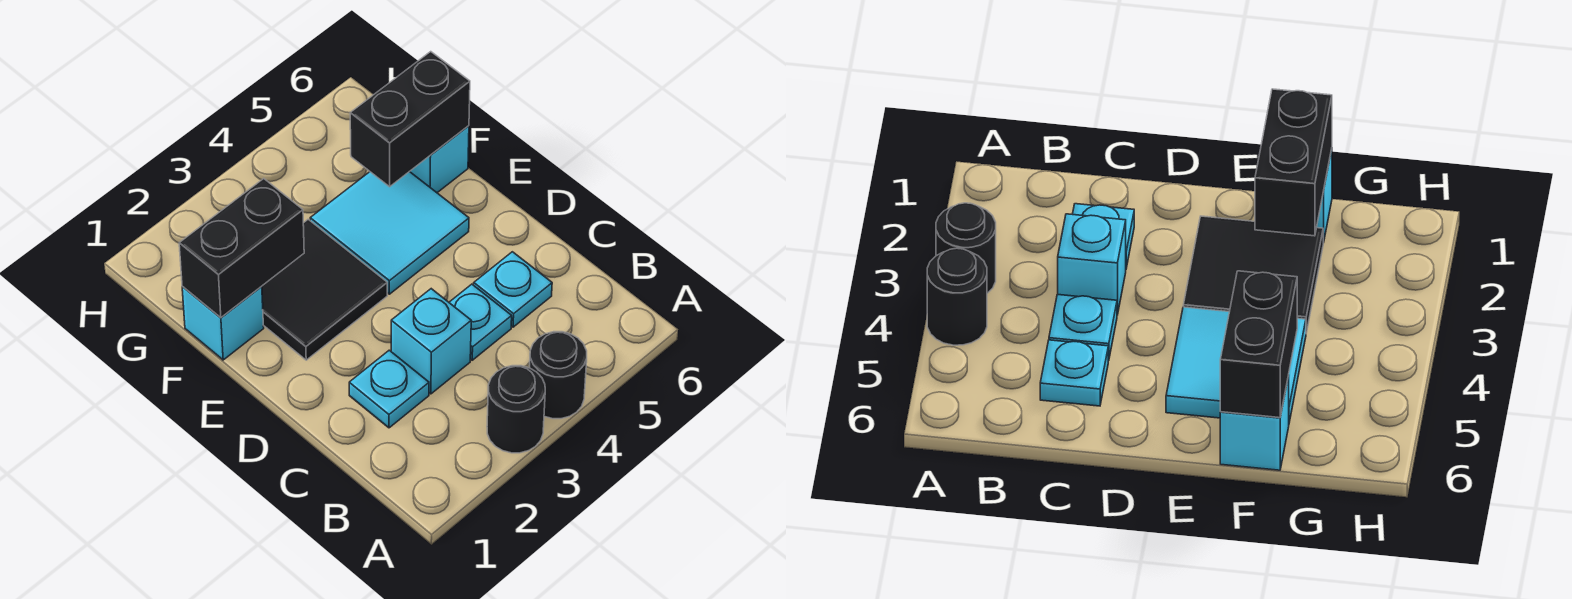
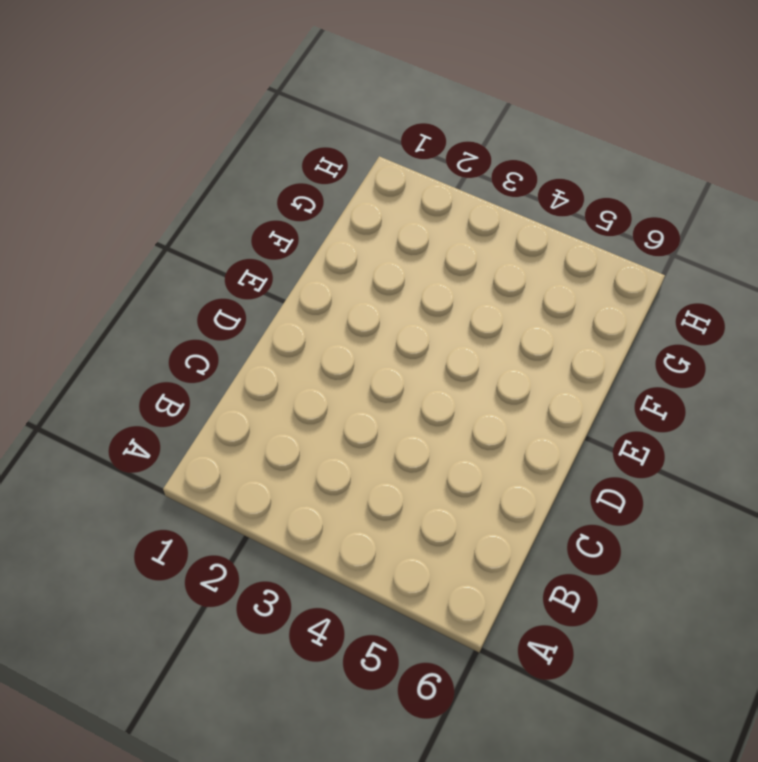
none -> black round brick A3 level 1
none -> black round brick A4 level 1
none -> cyan plate C2 level 1

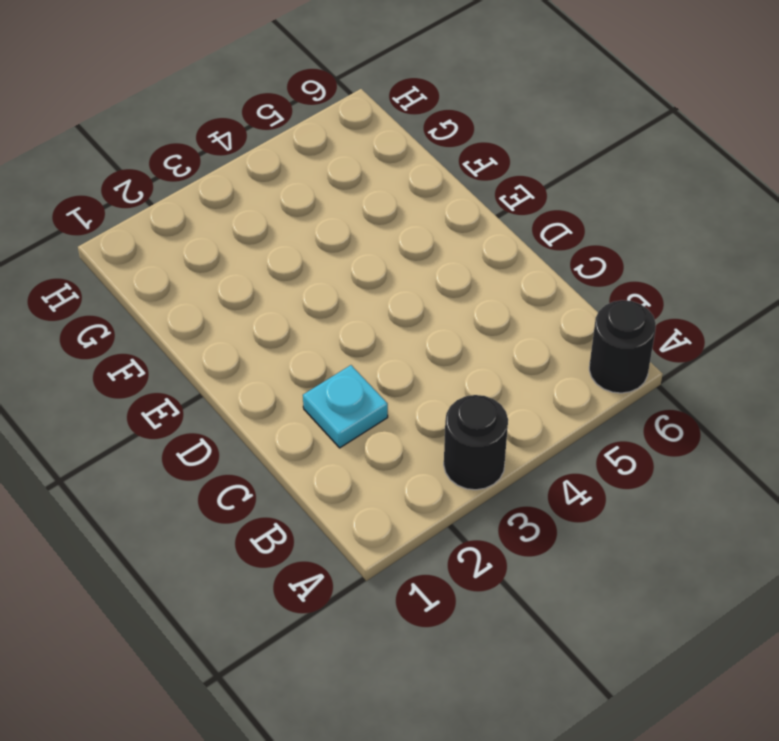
black round brick A6 level 1 -> black round brick A4 level 1
none -> cyan brick C3 level 1
none -> cyan plate C4 level 1
none -> cyan plate C5 level 1

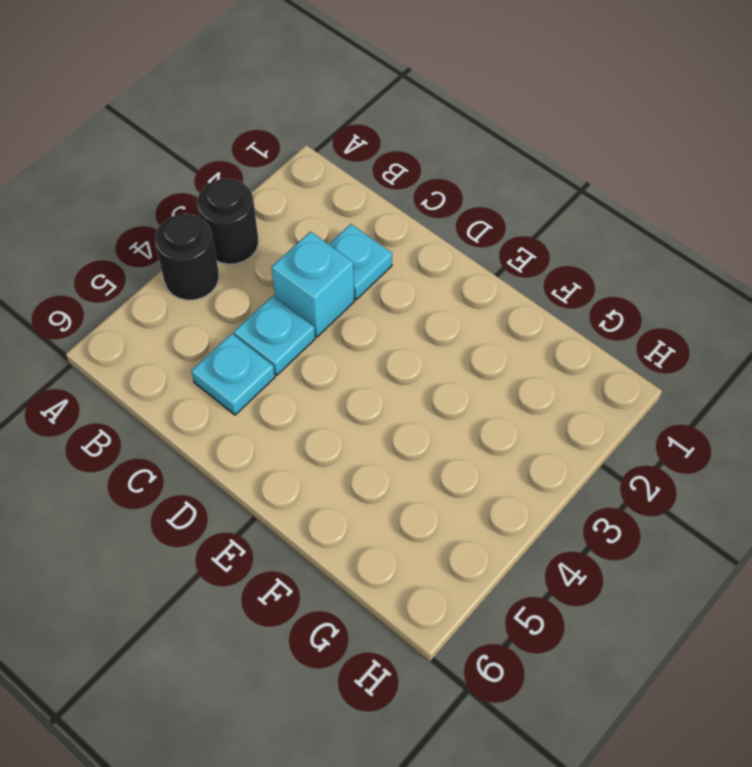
none -> black tile E2:F3 level 1
none -> cyan tile E4:F5 level 1
none -> cyan brick F1 level 1

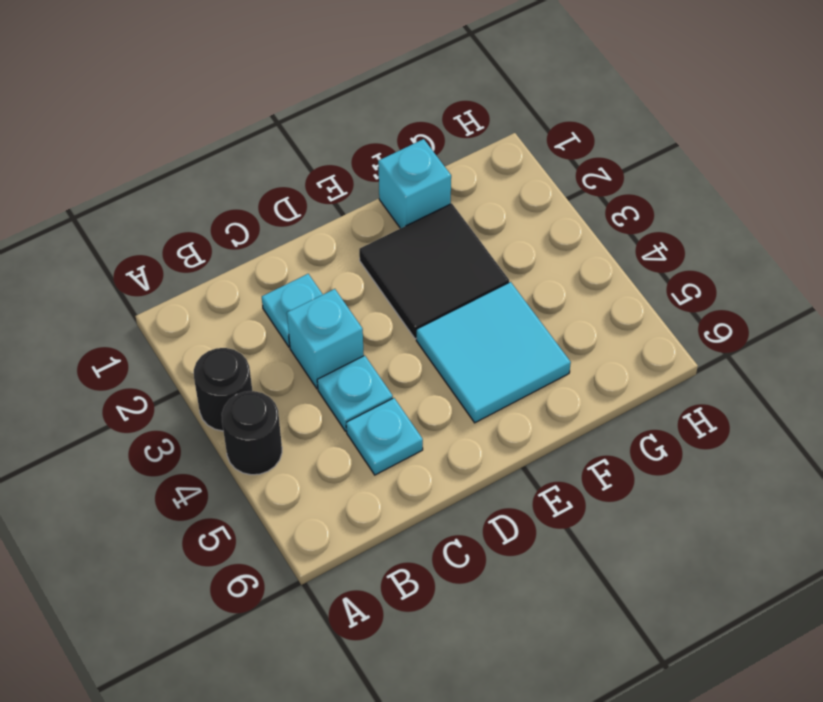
none -> cyan brick F6 level 1
none -> black brick F1:F2 level 2
none -> black brick F5:F6 level 2

